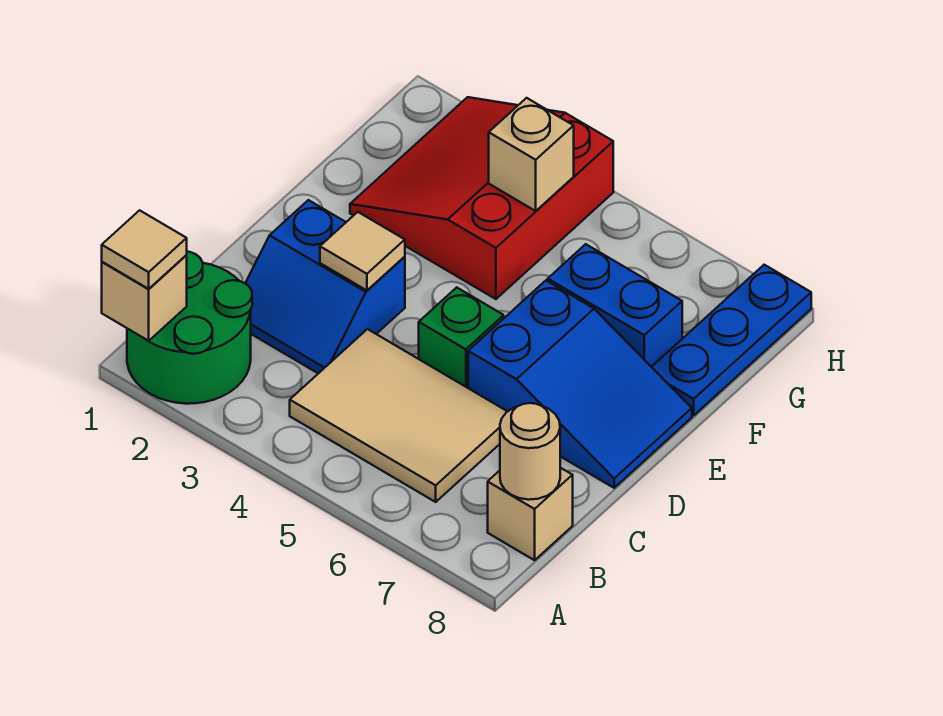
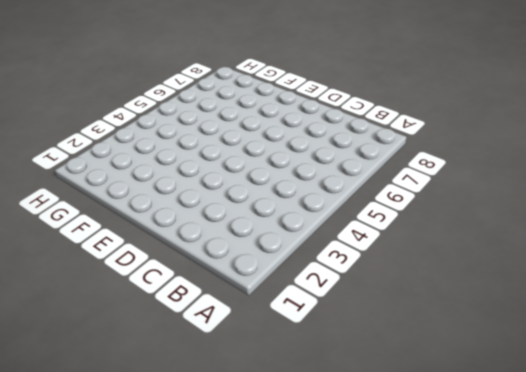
none -> green round brick A1:B2 level 1
none -> tan tile B4:C6 level 1
none -> tan brick B8 level 1

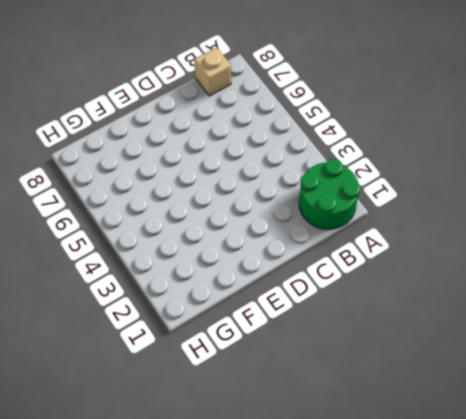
none -> tan tile B4:C6 level 1
none -> blue slope C2:D3 level 1 top D
none -> green brick D5 level 1

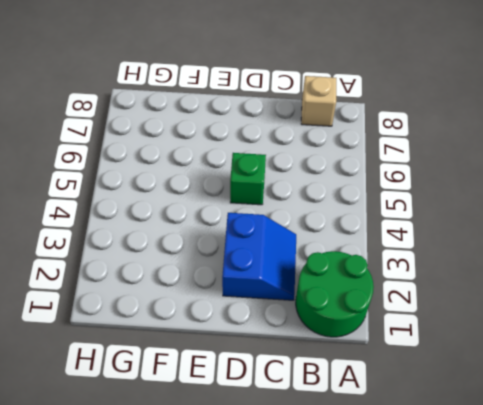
none -> tan tile B4:C6 level 1
none -> blue slope D6:E8 level 1 top 6
none -> red slope F2:H4 level 1 top 4

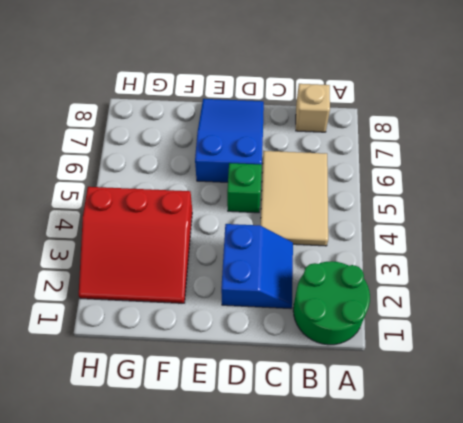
none -> blue brick F6:F7 level 1
none -> blue plate F8:H8 level 1
none -> tan brick A1 level 2

